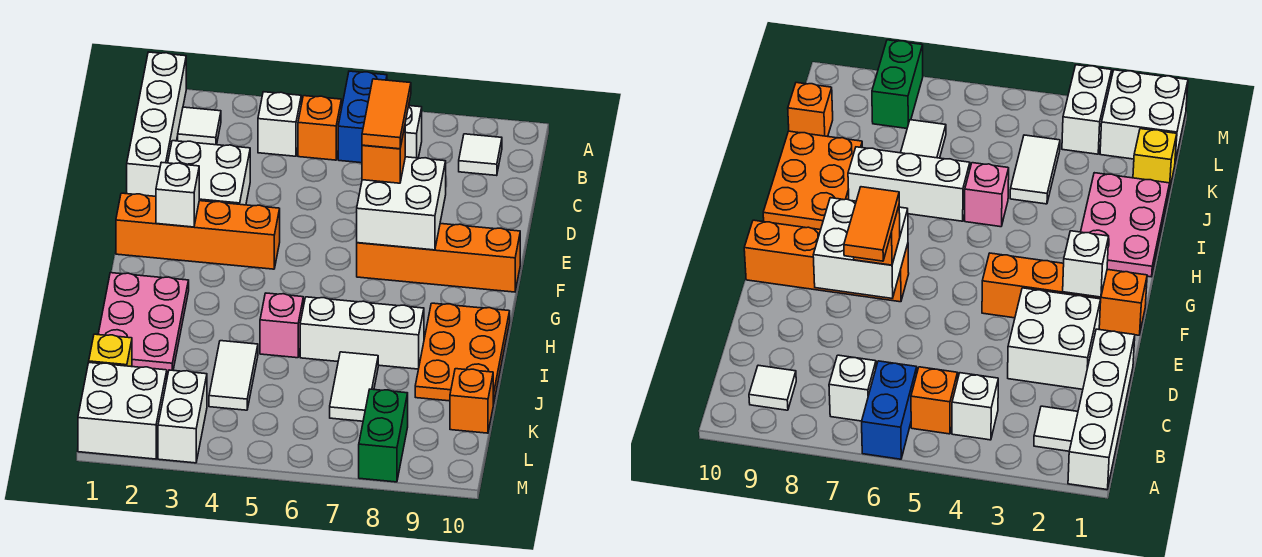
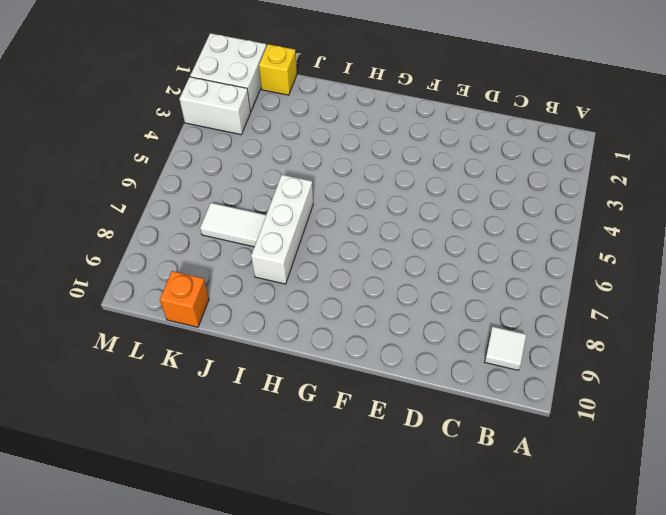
none -> white brick A1:D1 level 1
none -> blue brick A6:B6 level 1
none -> white tile B2 level 1

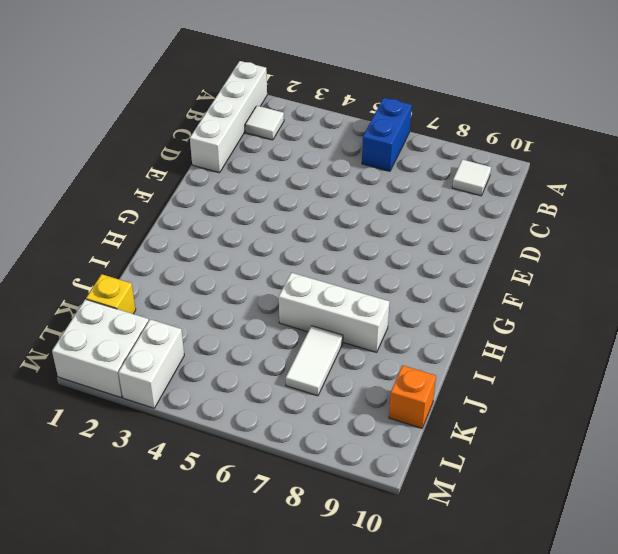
none -> white brick B4 level 1
none -> orange brick B5 level 1
none -> white brick B7 level 1

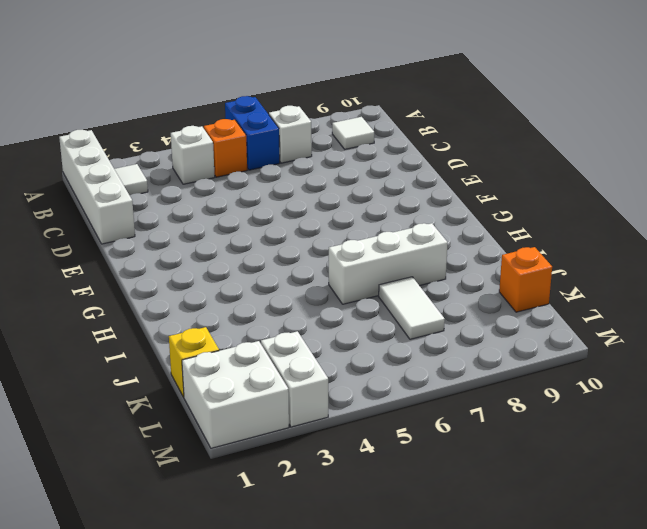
none -> white brick D2:E3 level 1
none -> orange brick F1:F4 level 1
none -> orange brick F7:F10 level 1

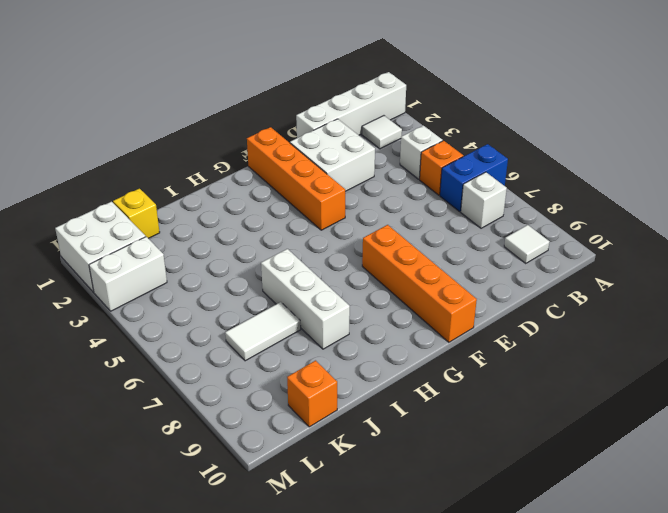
none -> pink plate H1:J2 level 1
none -> orange plate H9:J10 level 1
none -> pink brick I5 level 1

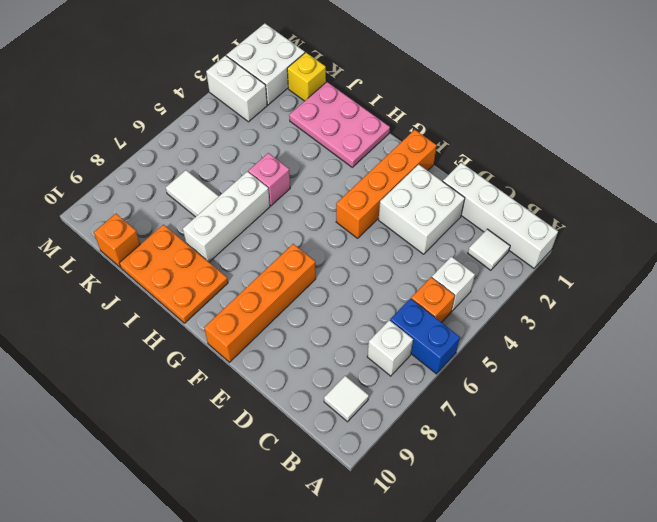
none -> white tile J4:K4 level 1
none -> green brick L8:M8 level 1
none -> white brick E7:F8 level 2

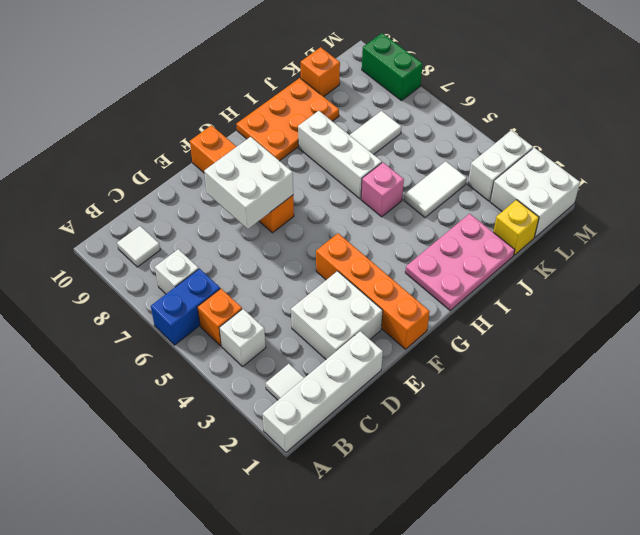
green brick M8:M9 level 1 -> green brick L8:M8 level 1
none -> white brick F2 level 2
none -> orange brick E7 level 3
none -> orange tile D7:E7 level 4

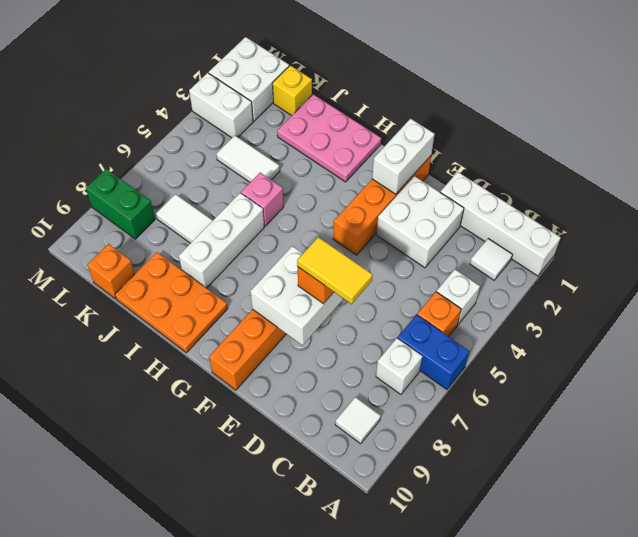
yellow tile D7:E7 level 4 -> orange tile D7:E7 level 4
white brick F1:F2 level 2 -> white brick F2 level 2

